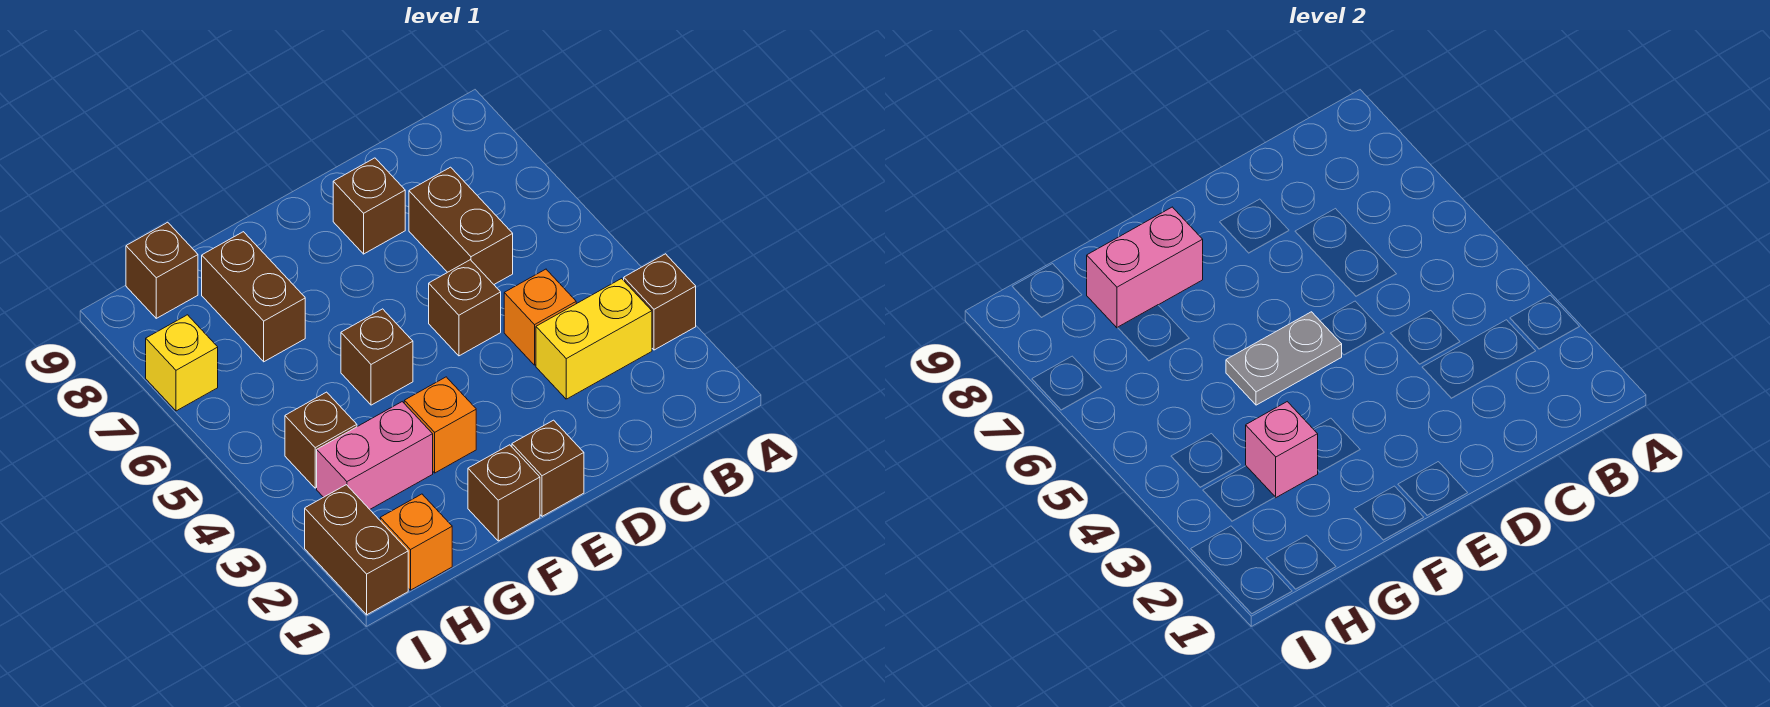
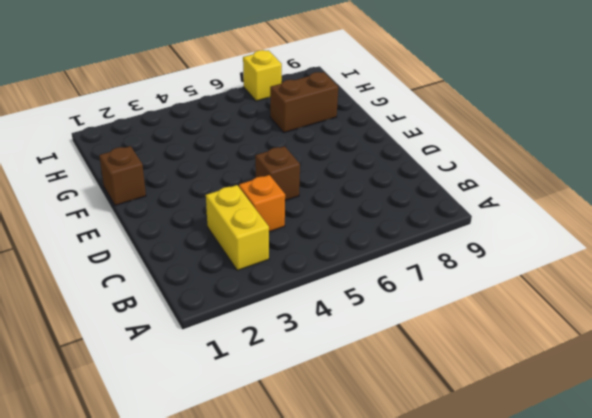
none -> brown brick A3 level 1
none -> brown brick C6:C7 level 1
none -> brown brick D8 level 1

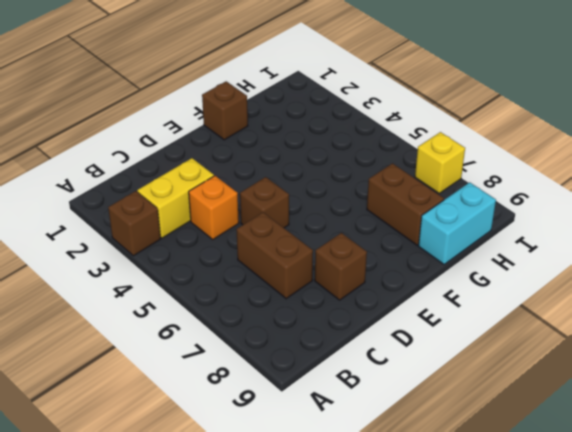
cyan brick G9:H9 level 1 -> brown brick H9 level 1
none -> brown brick E1 level 1
none -> orange brick F3 level 1
none -> brown brick F5 level 1

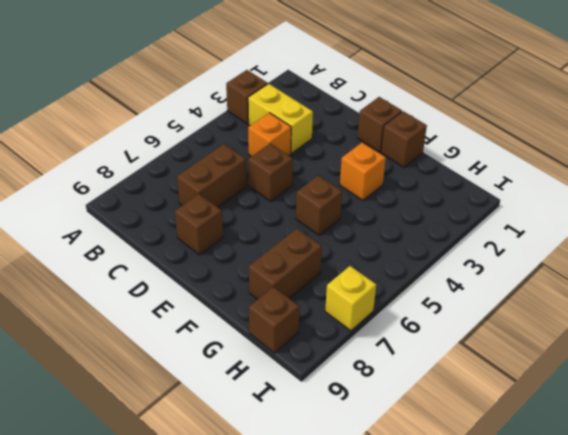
none -> pink brick G3:H3 level 1
none -> orange brick H1 level 1
none -> brown brick H4 level 1

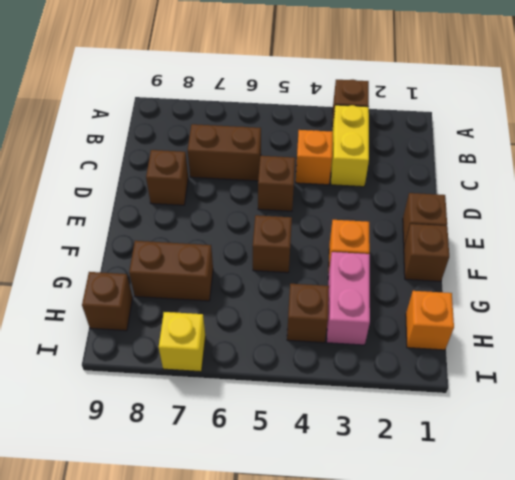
none -> brown brick I1:I2 level 1
none -> grey plate E5:F5 level 2
none -> pink brick F8:G8 level 2

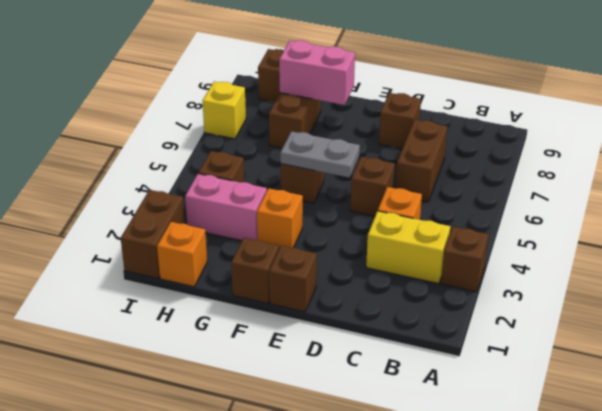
none -> pink brick G3 level 2

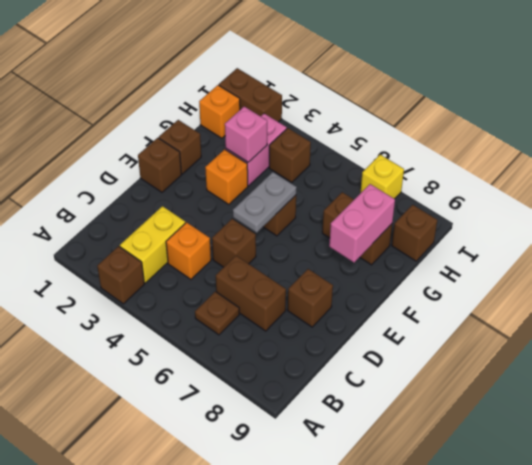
brown plate B6 level 1 -> none

